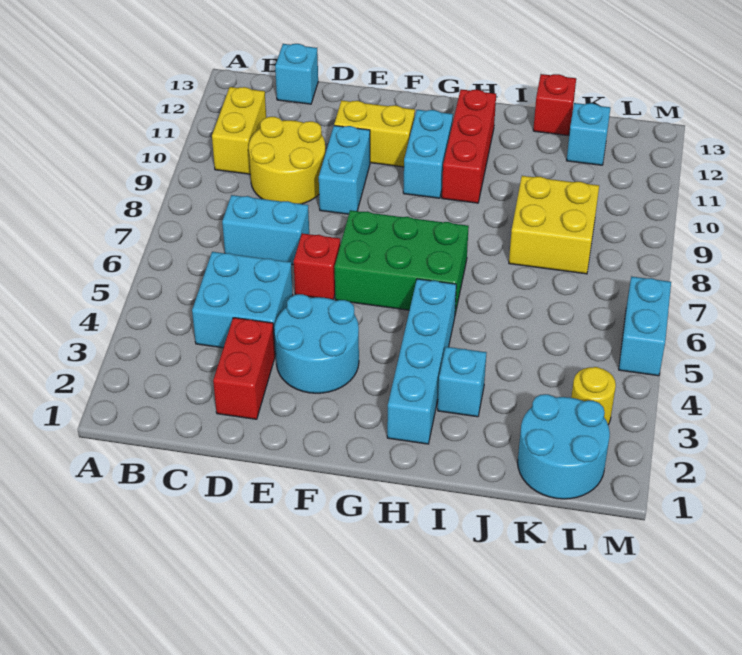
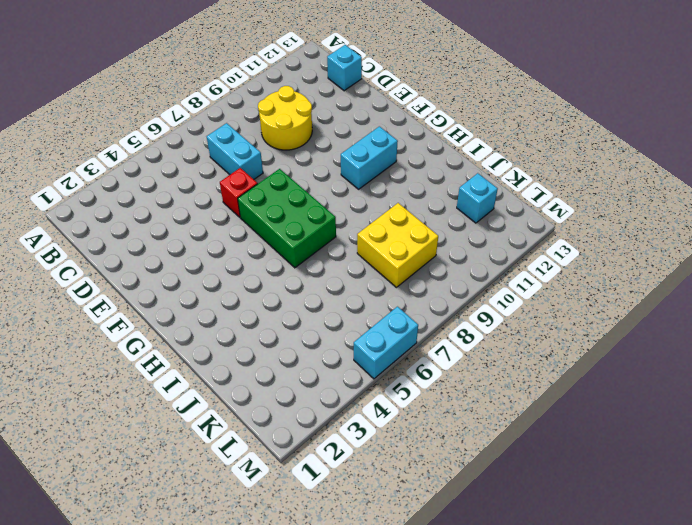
none -> yellow brick B10:B11 level 1
none -> cyan brick C4:D5 level 1
none -> red brick D2:D3 level 1

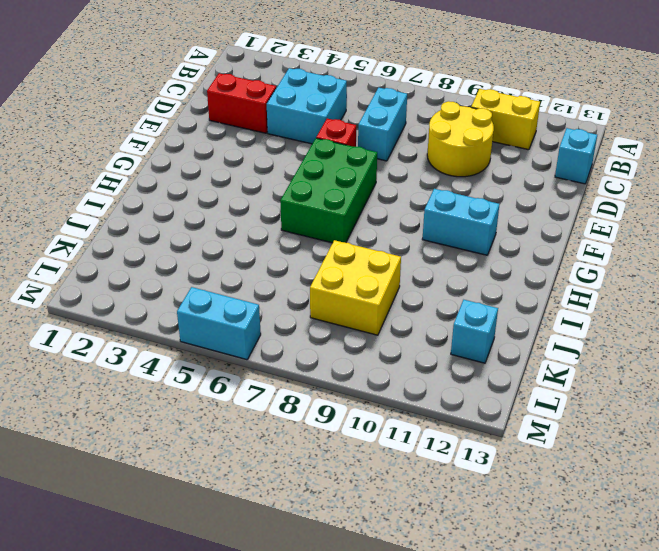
none -> cyan round brick E3:F4 level 1
none -> cyan brick E9:E10 level 1
none -> yellow brick E11:F11 level 1

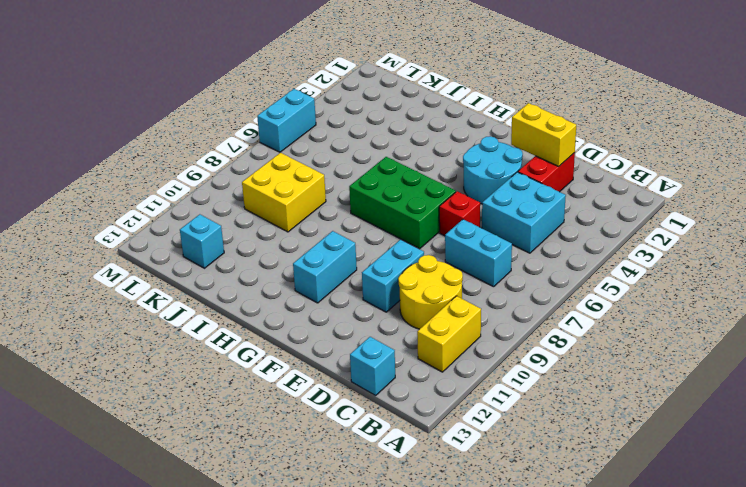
yellow brick D2:E2 level 2 -> yellow brick E11:F11 level 1
none -> cyan brick H2:H5 level 1
none -> red brick H10:H12 level 1
none -> cyan brick I3 level 1

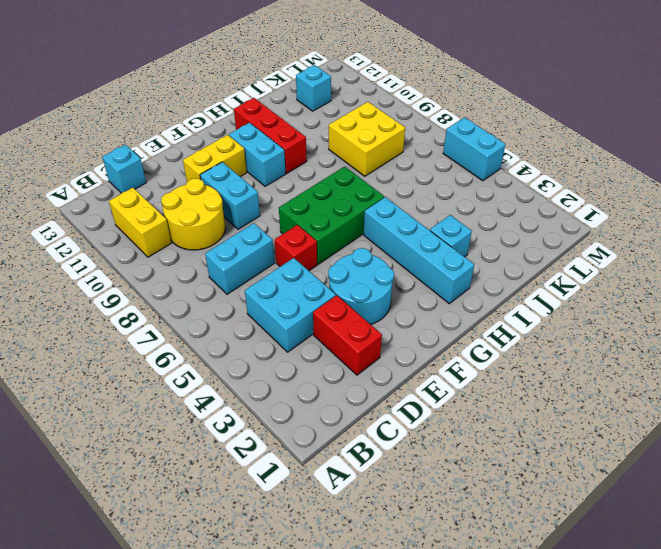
none -> red brick J13 level 1
none -> cyan round brick K1:L2 level 1
none -> yellow round brick L3 level 1

